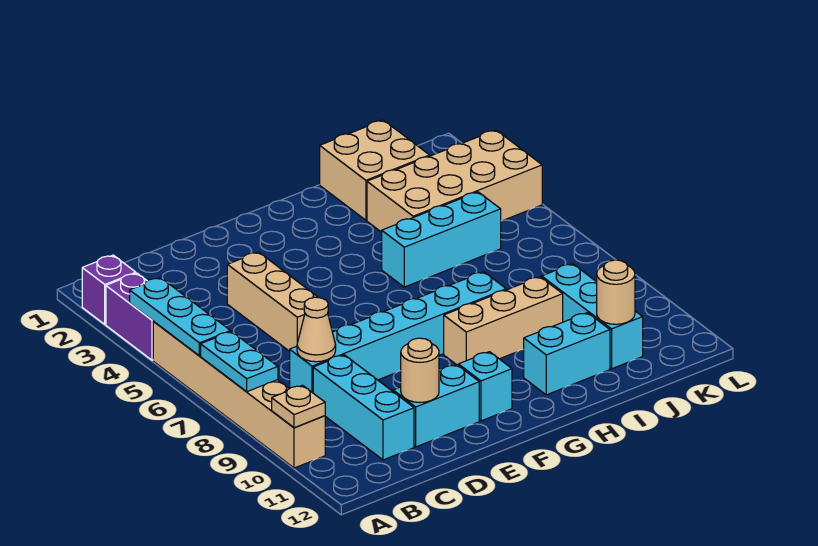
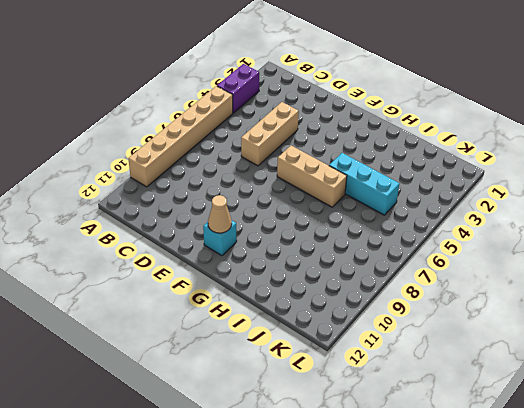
tan brick F6:H6 level 1 -> tan brick G9:I9 level 1
tan cone F11 level 2 -> tan cone C8 level 2
none -> purple brick A2 level 1
none -> cyan brick C8:H8 level 1
none -> cyan brick C9:C11 level 1

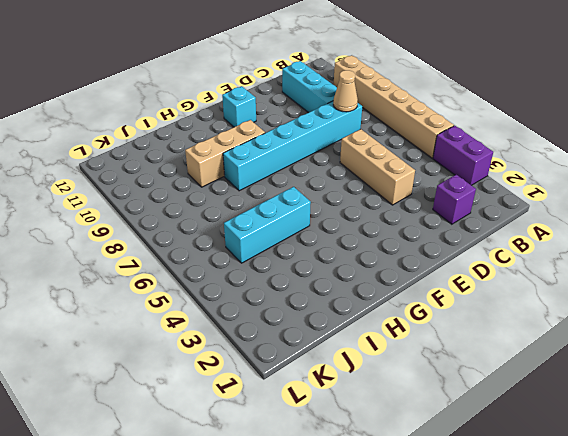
purple brick C2 level 1 -> purple brick A2 level 1
none -> cyan brick D11:E11 level 1
none -> cyan brick H11:I11 level 1
none -> tan brick I1:J2 level 1

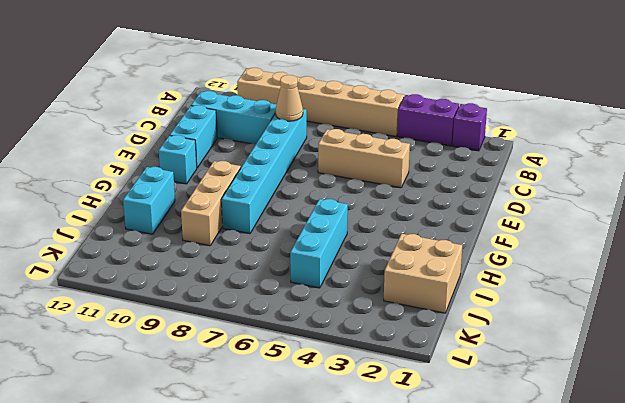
none -> tan brick I3:L4 level 1
none -> cyan brick J9:J11 level 1
none -> cyan plate A4:A6 level 2

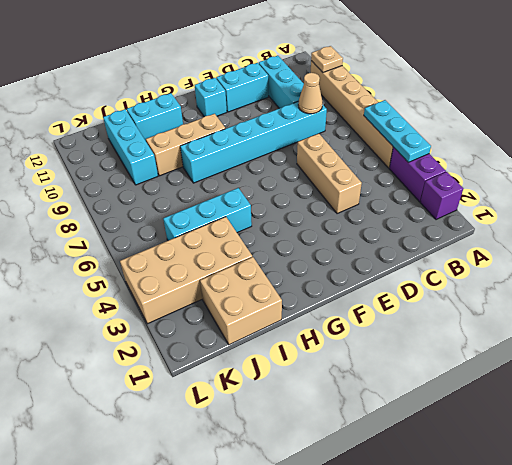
none -> cyan plate A7:A8 level 2
none -> tan round brick D11 level 2
none -> tan round brick J11 level 2

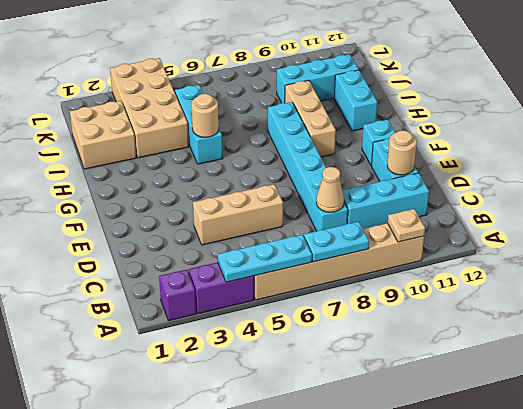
tan round brick H5 level 2 -> tan round brick J11 level 2

